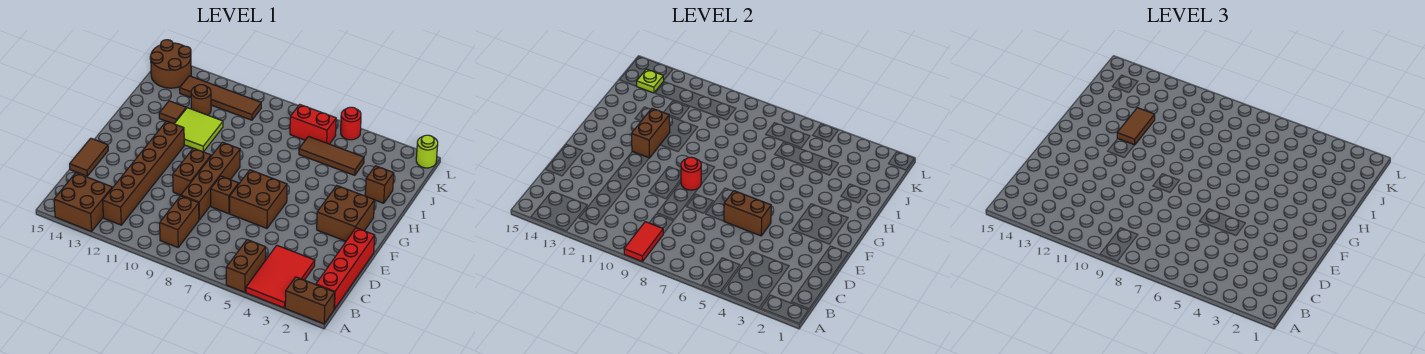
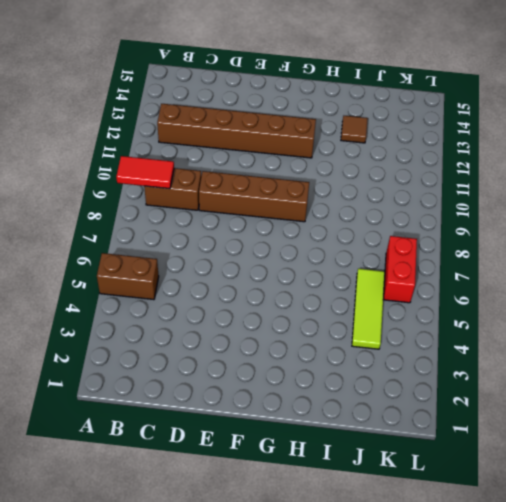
lime tile J4:J6 level 1 -> brown tile J4:J6 level 1
none -> brown brick A1:A2 level 1
none -> red tile A3:C4 level 1
none -> brown brick A13:B14 level 1

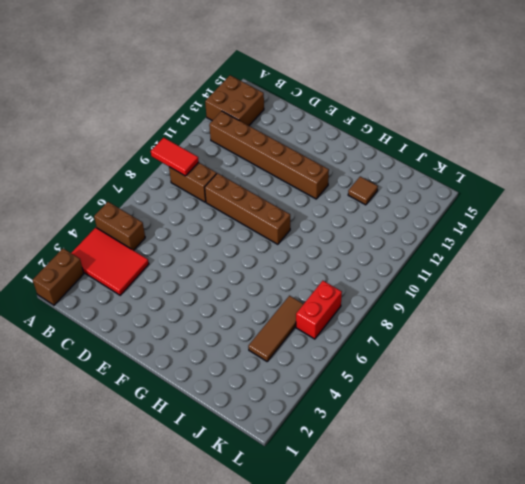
none -> red brick B1:E1 level 1
none -> brown tile D15:E15 level 1
none -> brown brick E6:F7 level 1

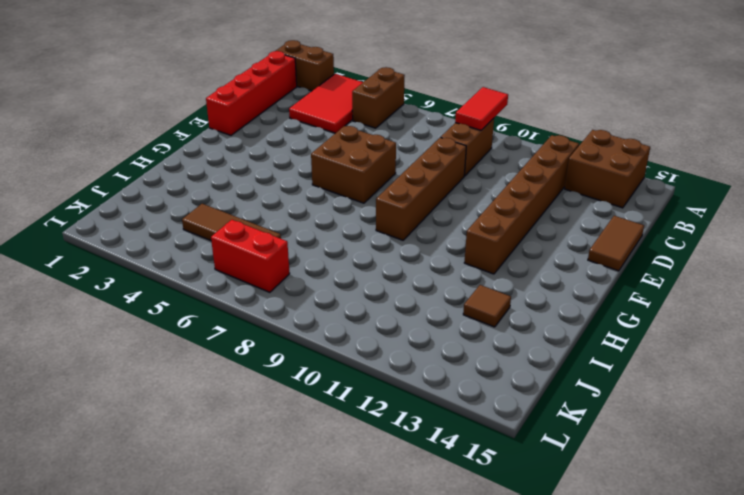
none -> brown brick E8 level 1
none -> brown brick E10:F10 level 1
none -> brown brick F2:G3 level 1

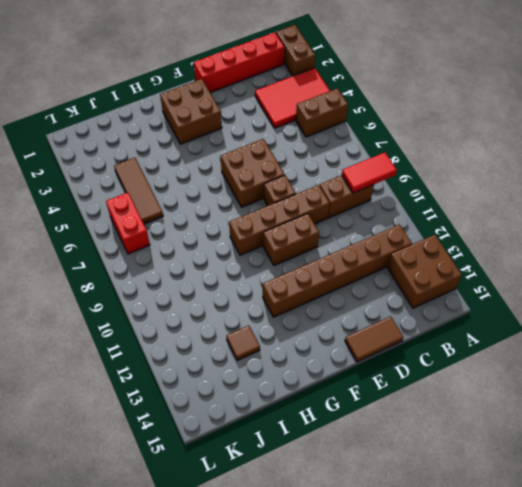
none -> lime tile H11:I12 level 1
none -> brown brick I2 level 1
none -> brown round brick J12 level 1

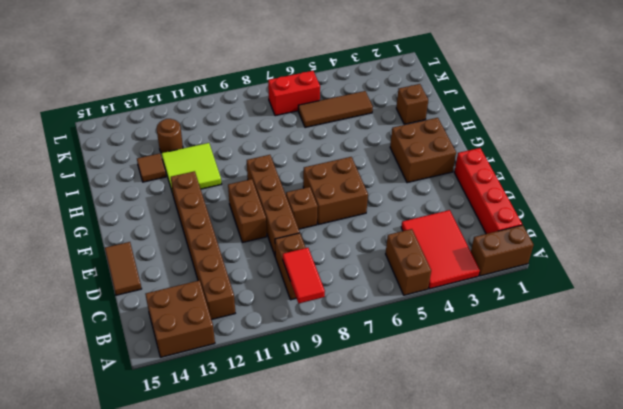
none -> brown tile K10:K13 level 1
none -> brown round brick K14:L15 level 1
none -> lime round brick L1 level 1

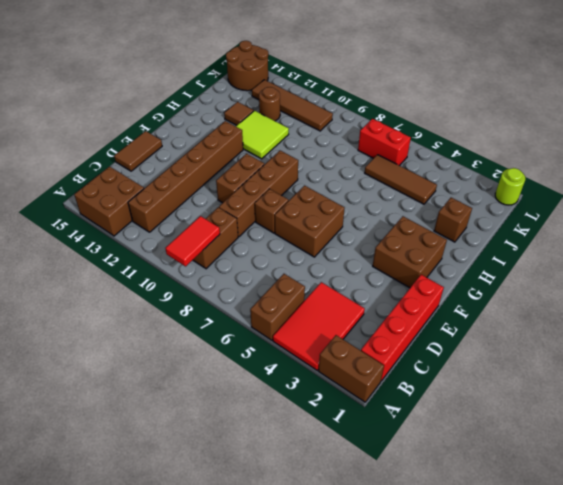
none -> red round brick L5 level 1
none -> brown brick E5:E6 level 2
none -> red round brick F9 level 2

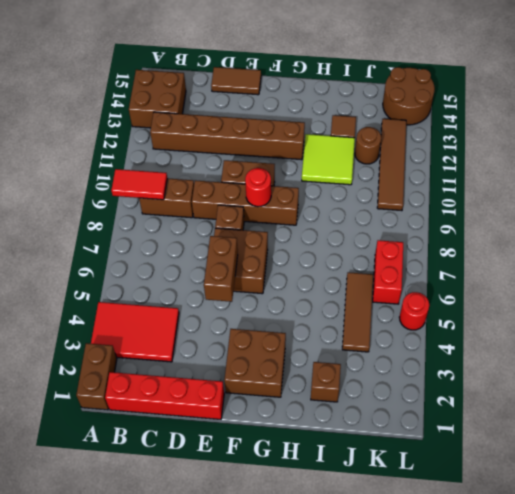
none -> brown brick A5:B5 level 1
none -> lime round brick L1 level 1
none -> brown brick G12:H12 level 2

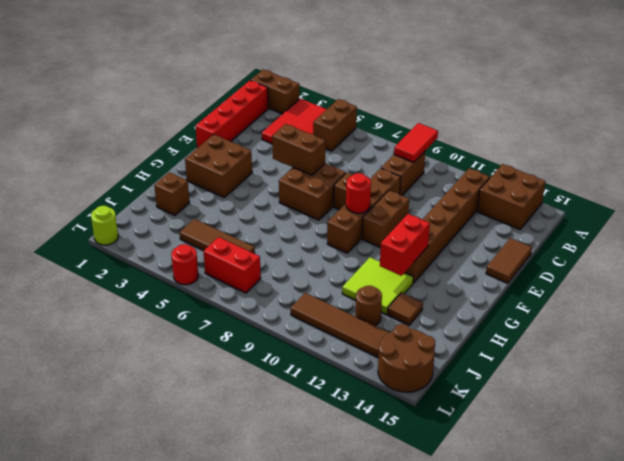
red brick G12:H12 level 2 -> brown brick G12:H12 level 2
none -> lime plate K14 level 2
none -> brown tile H12:I12 level 3

